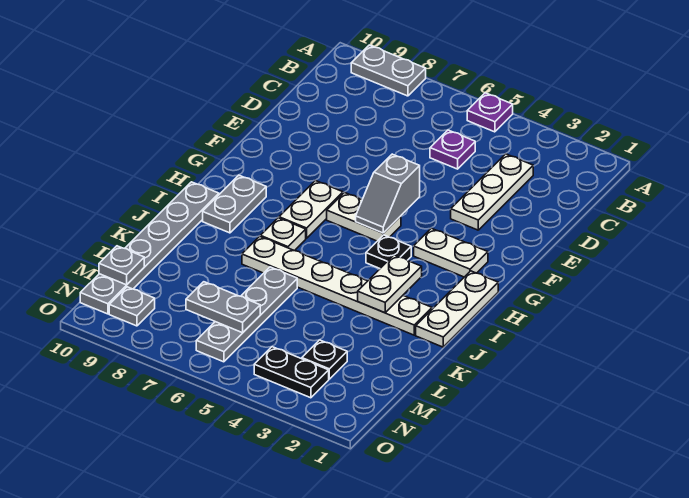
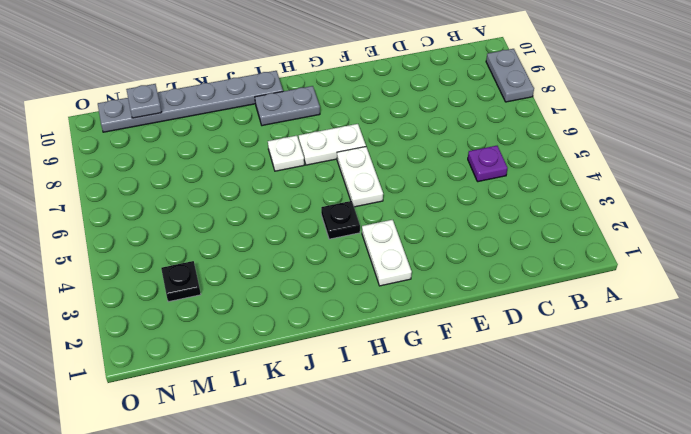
none -> purple plate A5 level 1
none -> white plate C3:E3 level 1
none -> white plate H1:J1 level 1

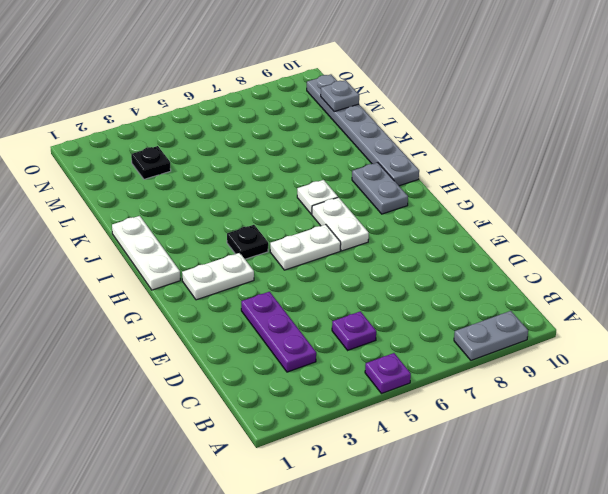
purple plate C3:E3 level 1 -> white plate C3:E3 level 1
none -> white plate J2:J7 level 1
none -> grey plate K6:N6 level 1
none -> black plate N3:N4 level 1

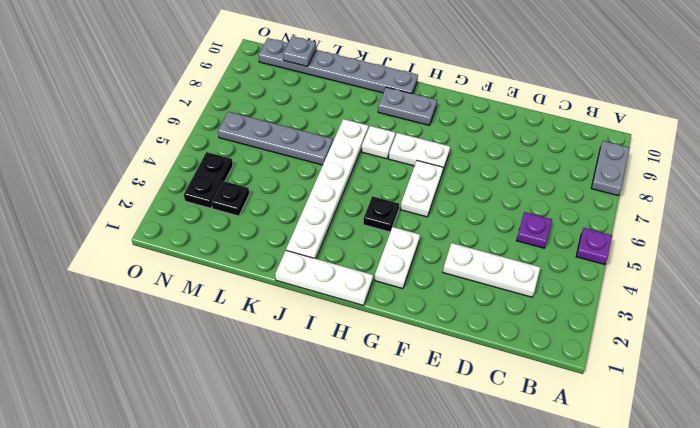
none -> grey plate N9 level 1
none -> grey slope F5:G5 level 2 top F
none -> white plate I3:J3 level 2

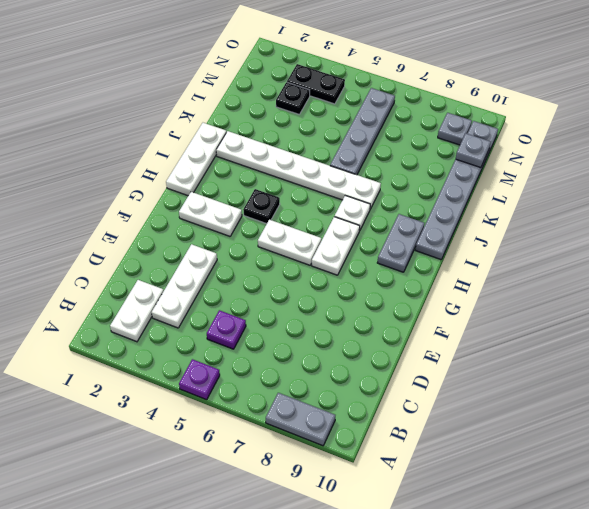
white plate B2:C2 level 1 -> white plate I3:J3 level 2
none -> grey slope F5:G5 level 2 top F
none -> grey plate M6:M7 level 2

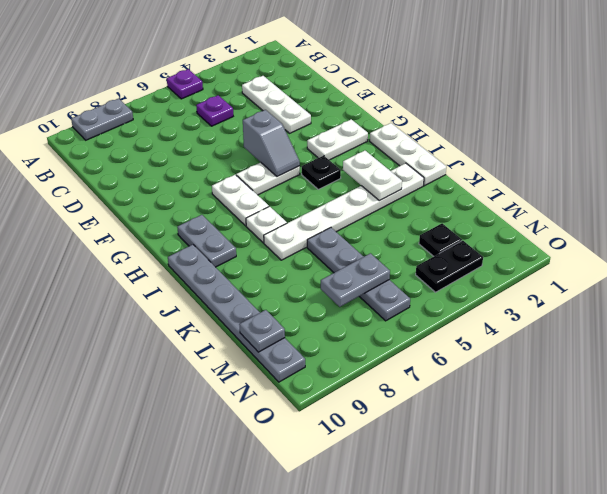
none -> grey plate N9 level 1

